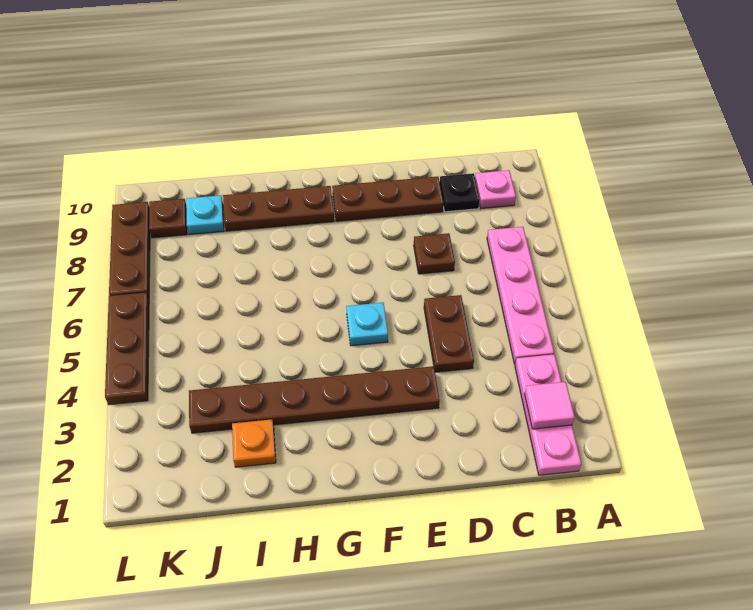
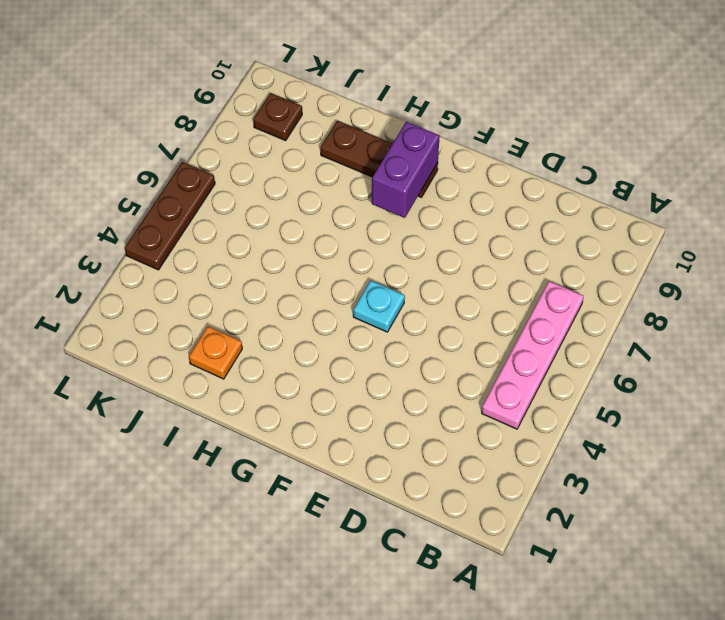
purple brick G8:G9 level 2 -> none
none -> pink plate B1:B3 level 1
none -> pink plate B9 level 1
none -> black plate C9 level 1

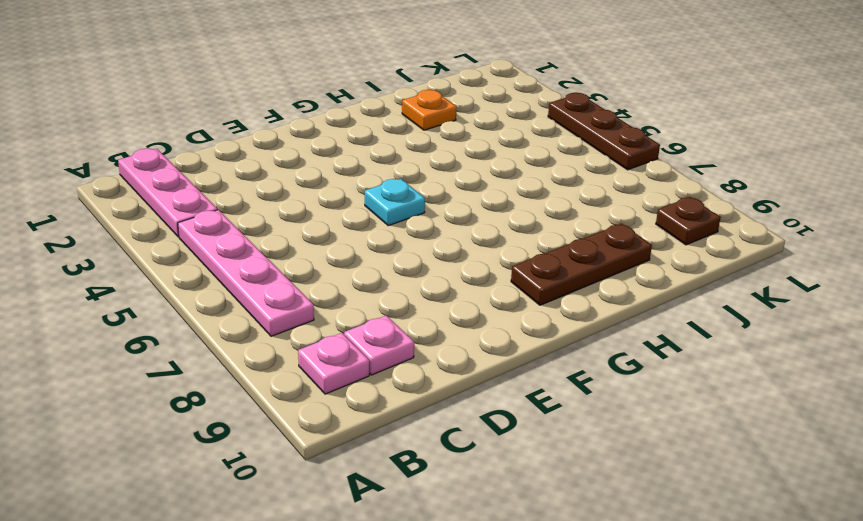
pink plate C9 level 1 -> black plate C9 level 1
none -> brown plate D4:D5 level 1
none -> brown plate D7 level 1
none -> brown plate D9:F9 level 1

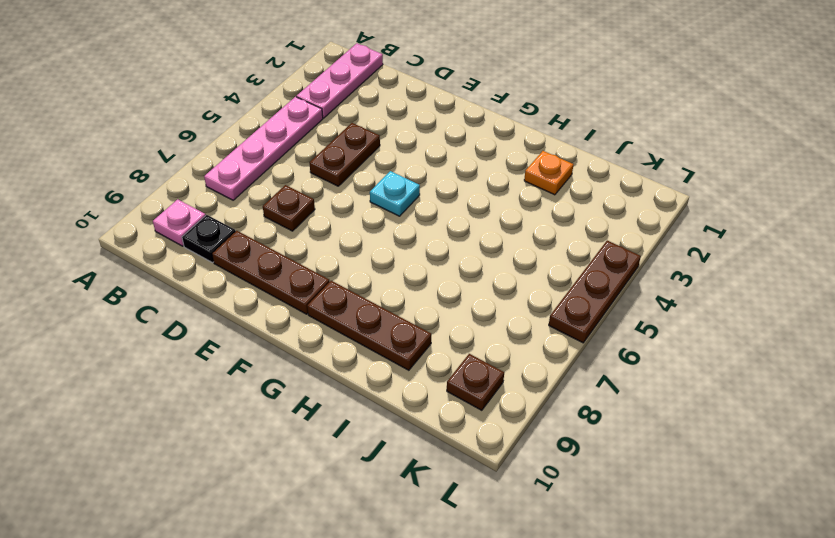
none -> brown plate E3:J3 level 1
none -> cyan plate J9 level 1
none -> brown plate L7:L9 level 1

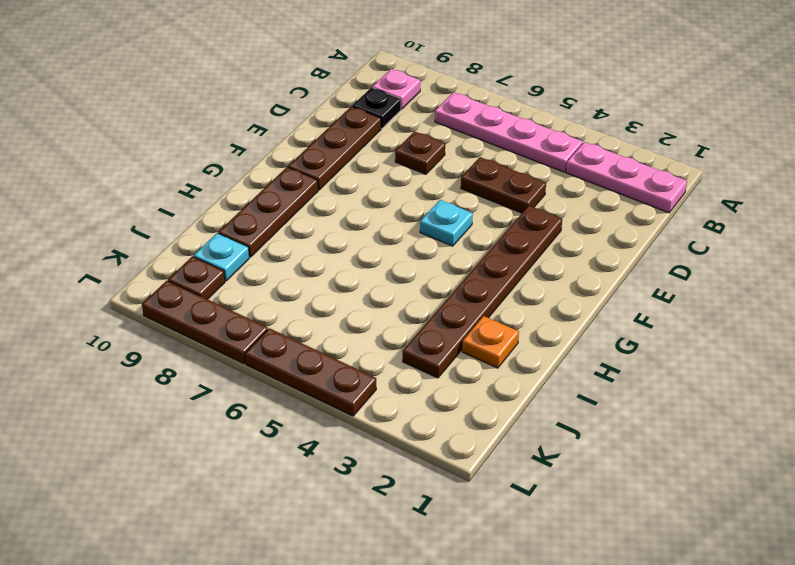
none -> pink tile B2 level 2

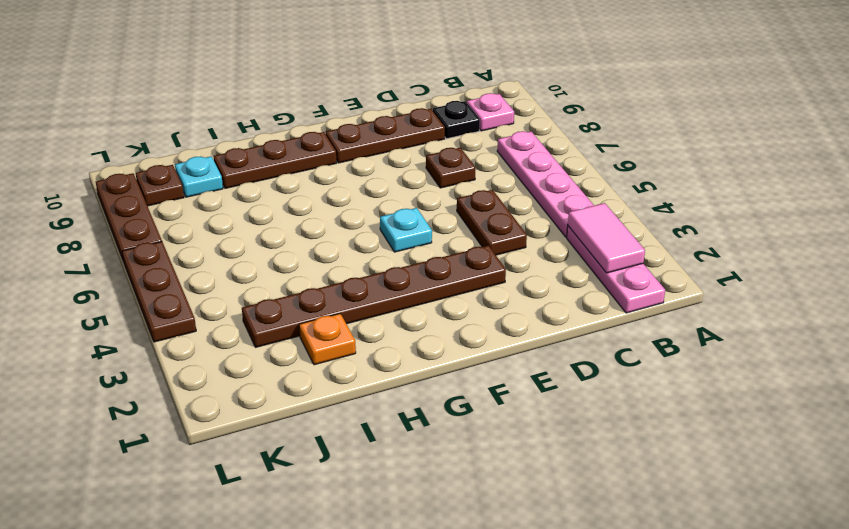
pink tile B2:B3 level 2 -> pink tile B2 level 2

